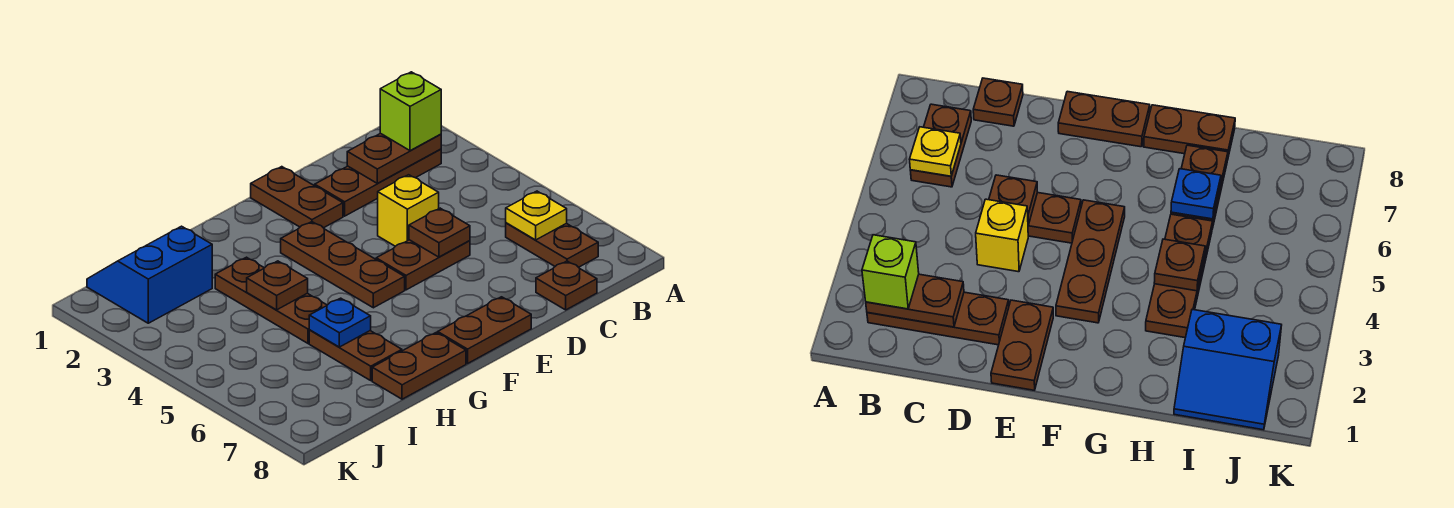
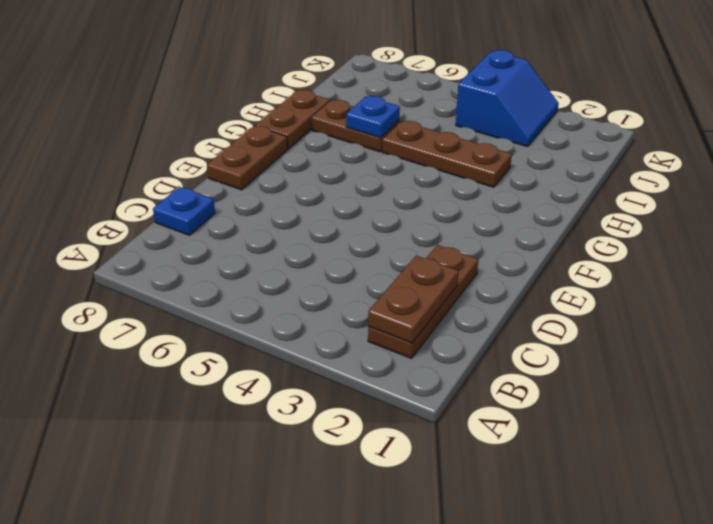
blue plate C8 level 1 -> brown plate C8 level 1
blue slope J3:K4 level 1 top 4 -> blue slope I1:J2 level 1 top 2
none -> brown plate B6:B7 level 1
none -> yellow brick D4 level 1
none -> brown plate D5:E5 level 1

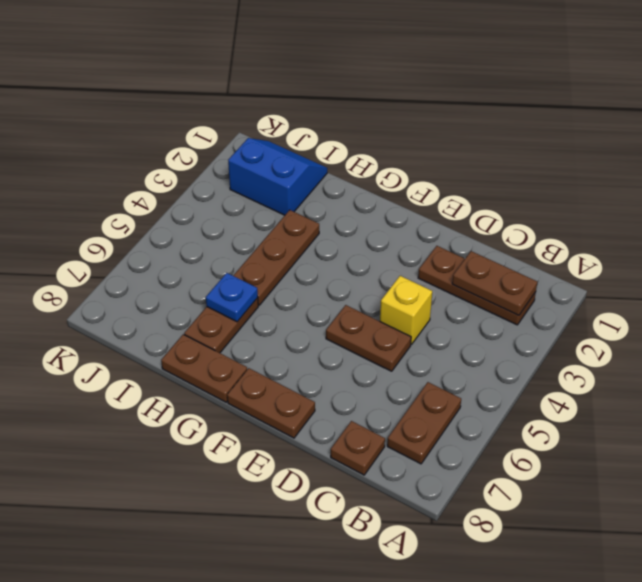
none -> brown plate E1:E2 level 1
none -> brown plate F3:F5 level 1
none -> yellow plate B6 level 2

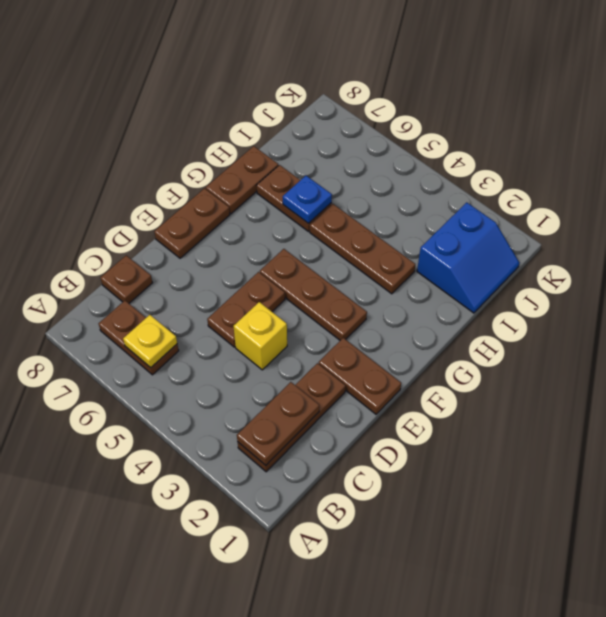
none -> brown plate D5 level 2
none -> brown plate H4 level 2
none -> lime brick B2 level 3

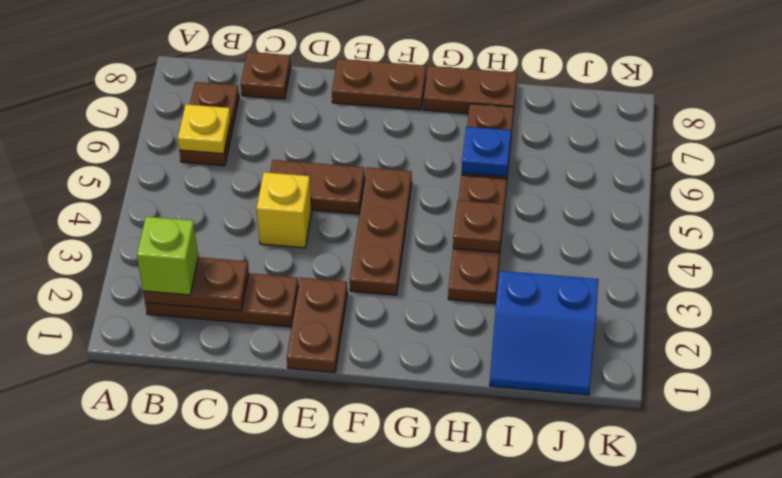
none -> brown plate D5 level 2

